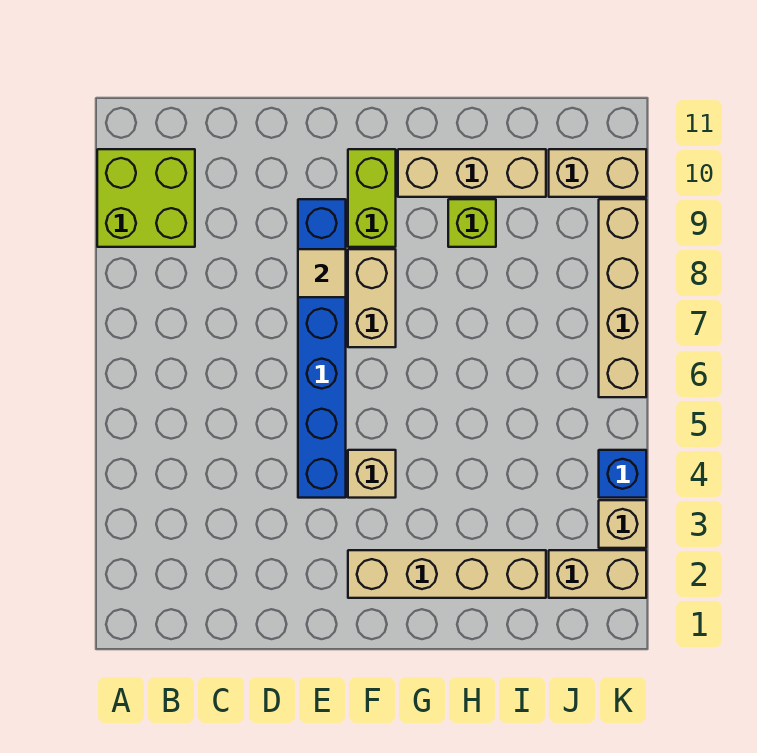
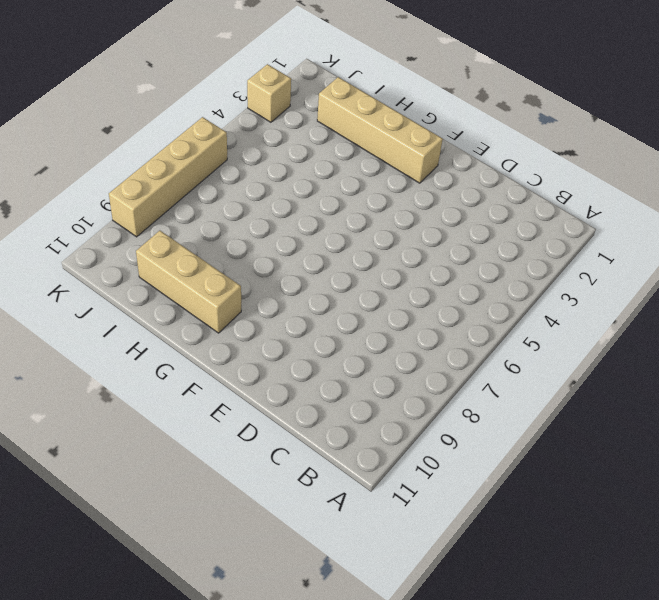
none -> lime brick A9:B10 level 1
none -> blue brick E4:E9 level 1
none -> tan brick F4 level 1

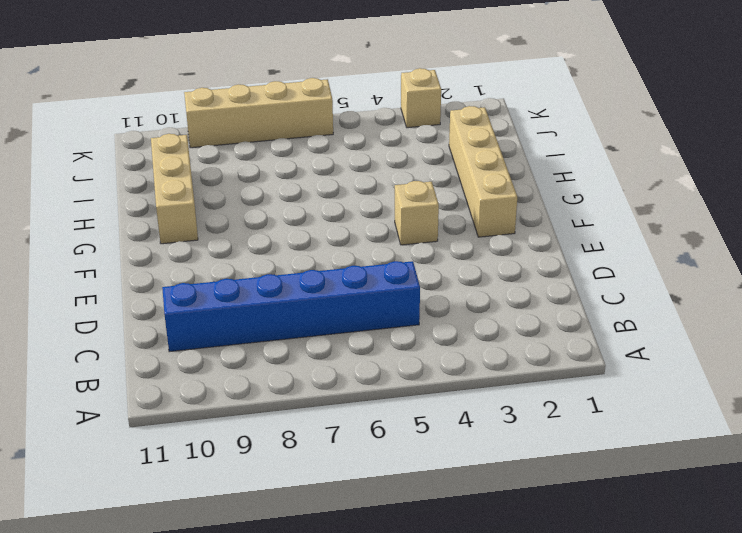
blue brick C5:C10 level 1 -> blue brick E4:E9 level 1
none -> lime brick A9:B10 level 1
none -> tan brick F7:F8 level 1
none -> lime brick F9:F10 level 1

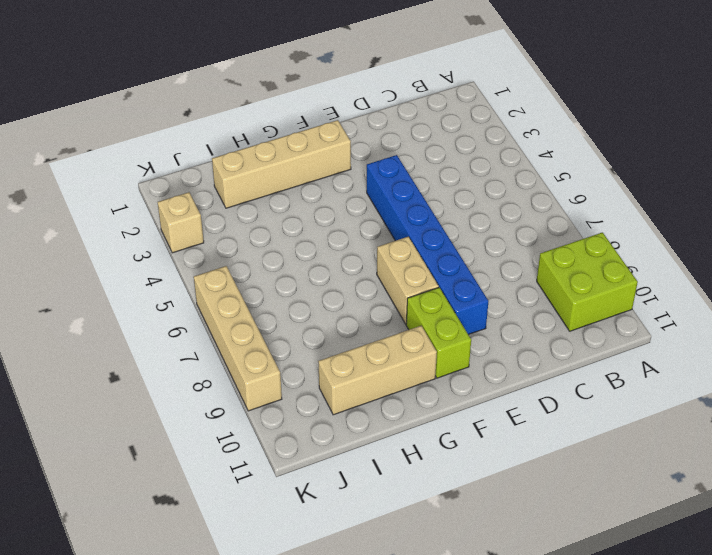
none -> tan brick F4 level 1
none -> lime brick H9 level 1
none -> tan brick J2:K2 level 1

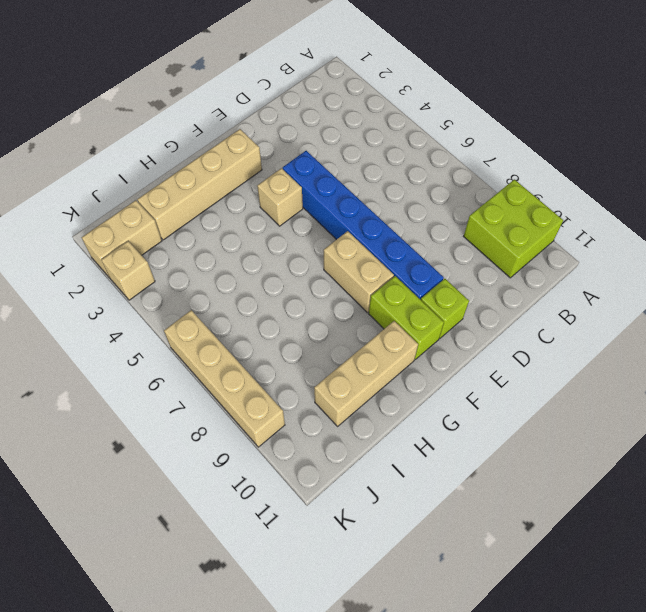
lime brick E10 level 1 -> lime brick H9 level 1
none -> tan brick J10:K10 level 1
none -> blue brick K4 level 1
none -> tan tile E8 level 2

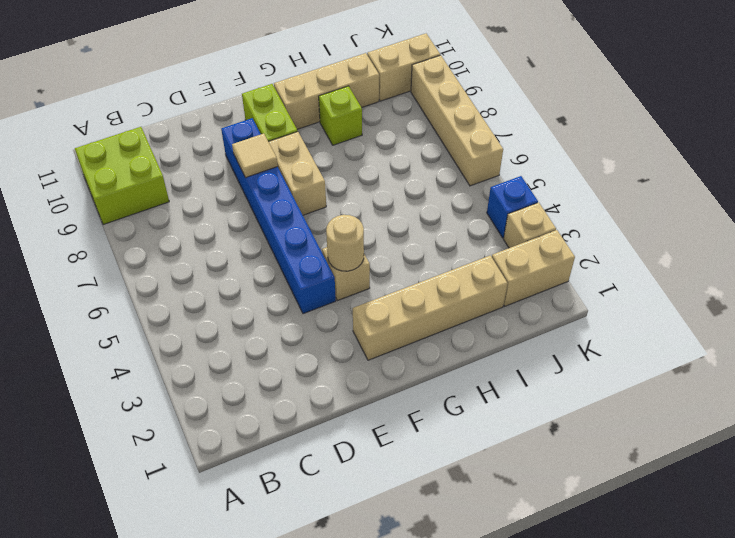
tan round brick F4 level 2 -> none

